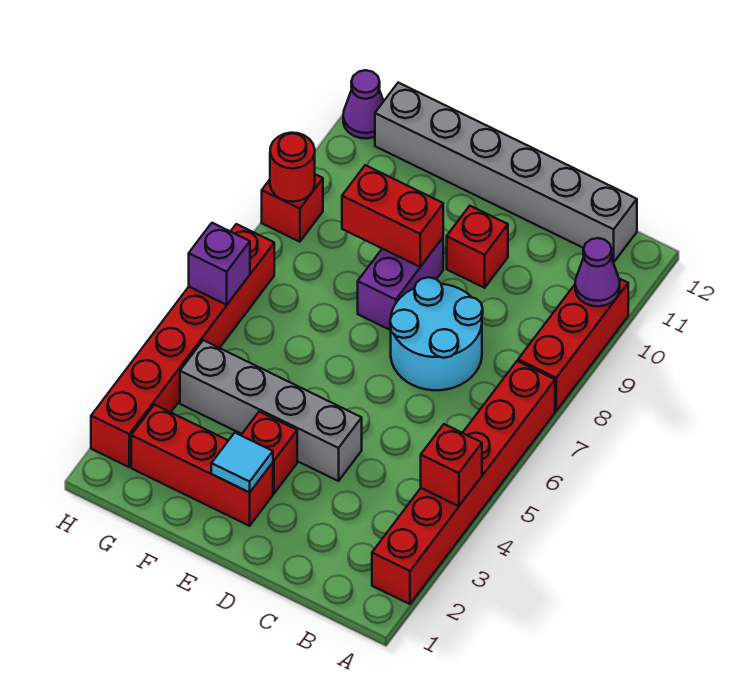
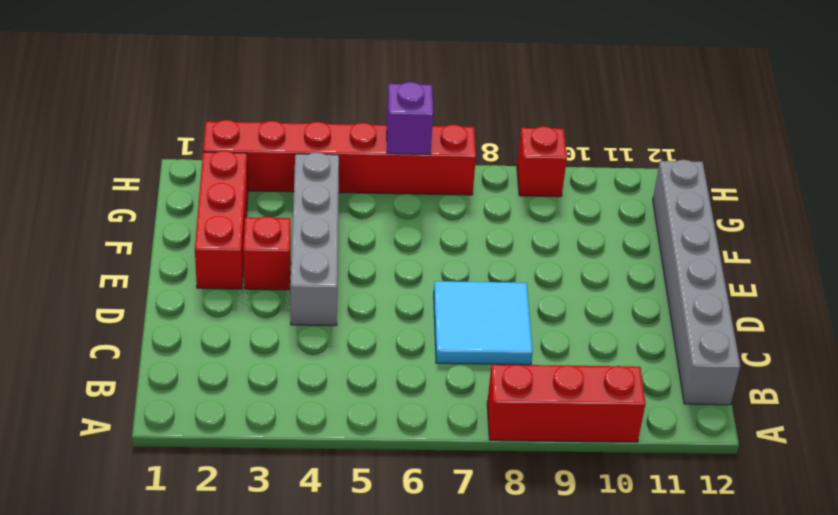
cyan tile C7:D8 level 1 -> cyan round brick C7:D8 level 1
none -> red brick A2:A7 level 1
none -> red brick D10 level 1
none -> purple brick E8:E9 level 1

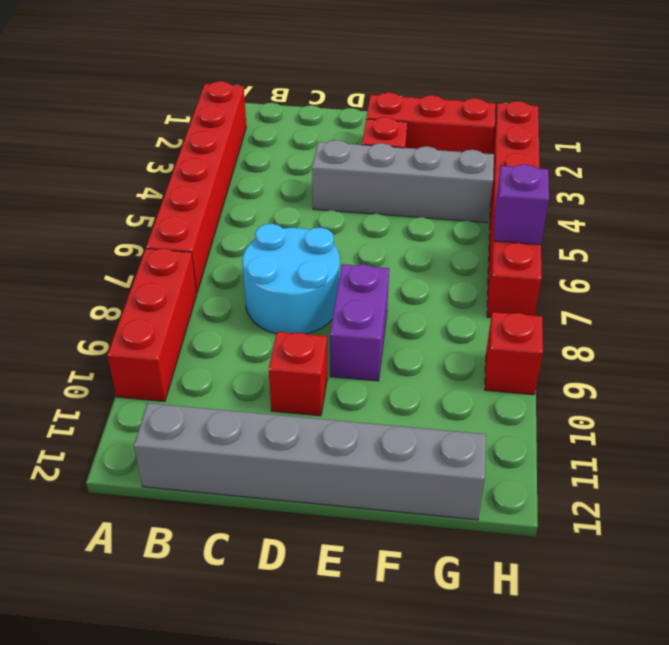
none -> purple cone H12 level 1
none -> red brick A4 level 2
none -> purple cone A10 level 2

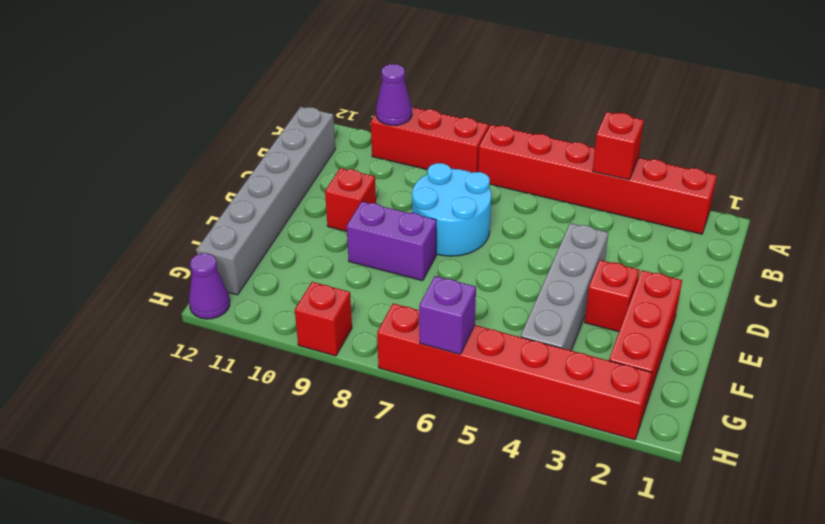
none -> cyan tile E2 level 2
none -> red brick E9:F9 level 2
none -> red round brick H9 level 2

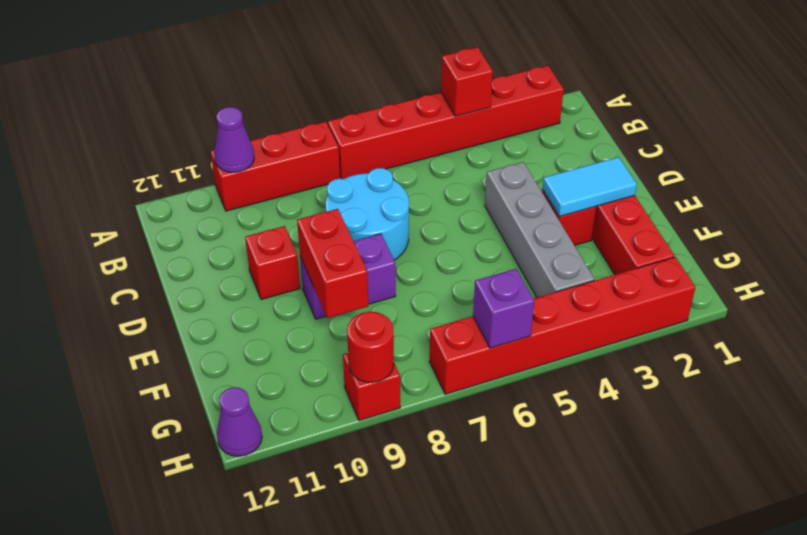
cyan tile E2:E3 level 2 -> cyan tile E2 level 2
none -> grey brick B12:G12 level 1

